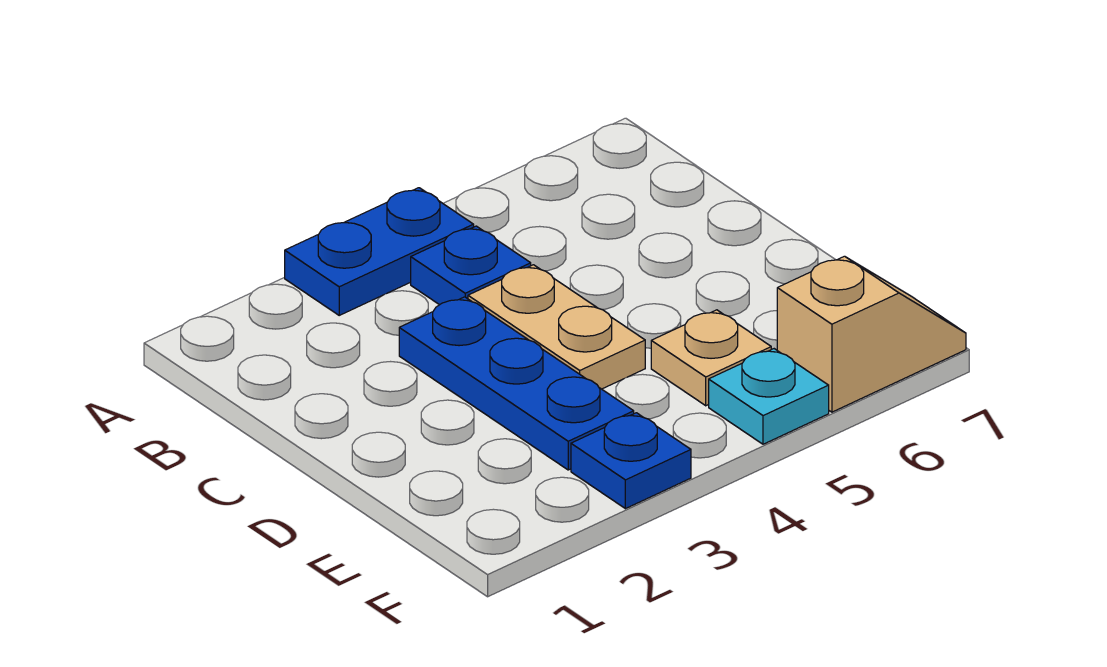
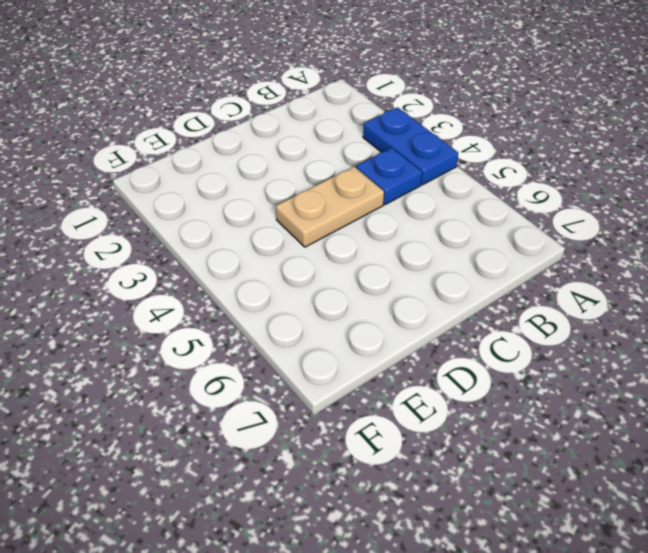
none -> blue plate C3:E3 level 1
none -> tan plate E5 level 1

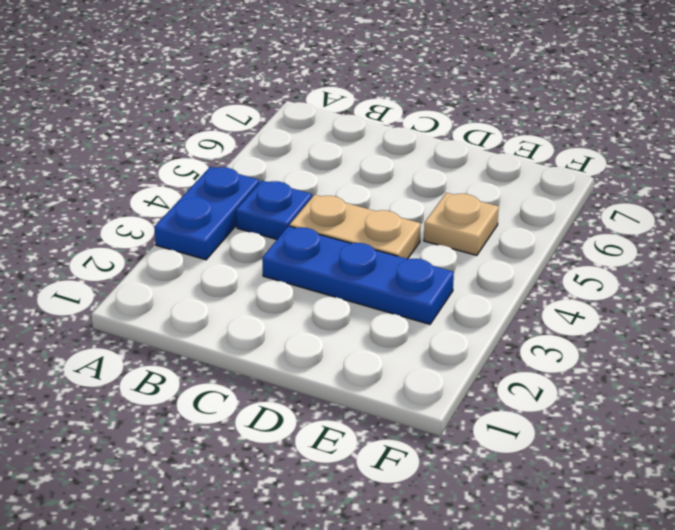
none -> blue plate F3 level 1
none -> cyan plate F5 level 1

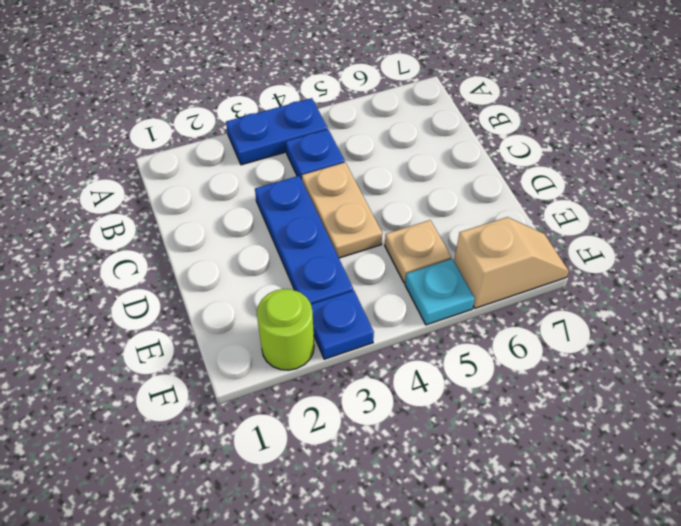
lime round brick F2 level 1 -> none

